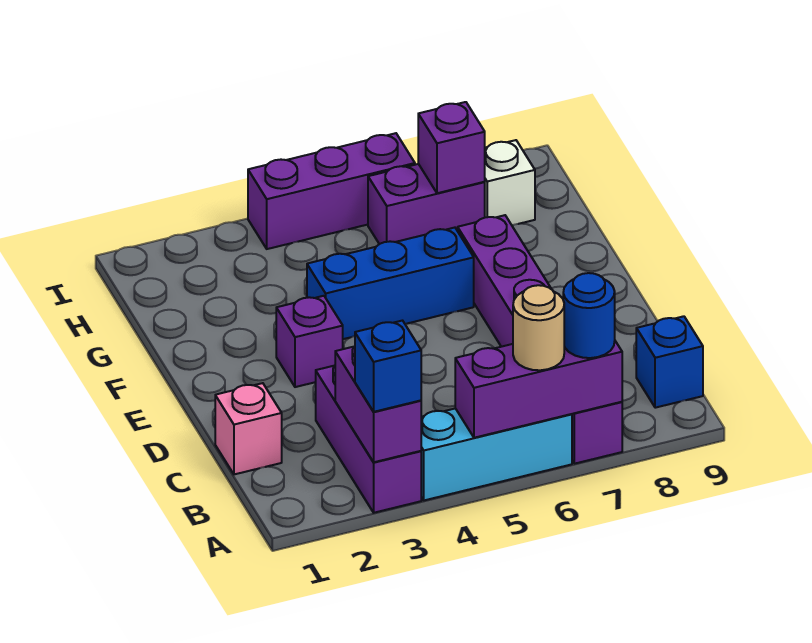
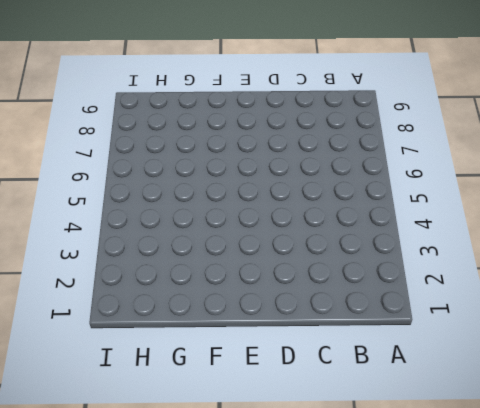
none -> purple brick A3:C3 level 1
none -> cyan brick A4:A6 level 1
none -> purple brick A7:F7 level 1

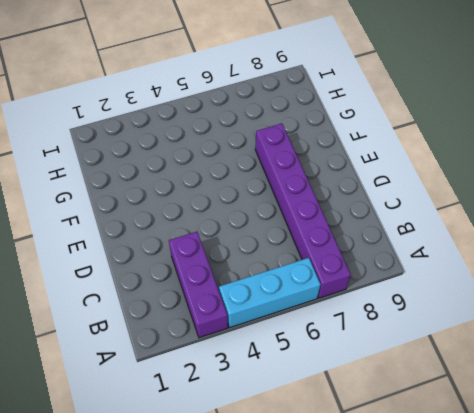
none -> blue brick B9 level 1
none -> pink brick C1 level 1
none -> purple brick E3 level 1

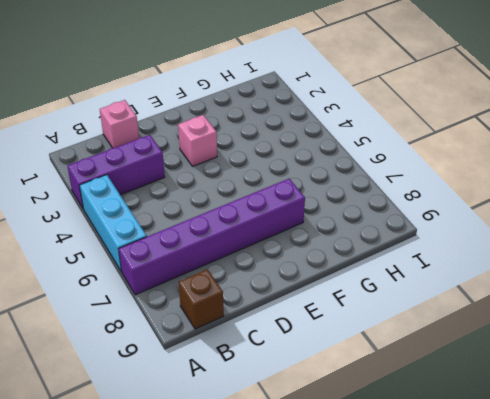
brown brick B9 level 1 -> blue brick B9 level 1
pink brick E3 level 1 -> purple brick E3 level 1
none -> blue brick F4:F6 level 1
none -> purple brick H6:H7 level 1
none -> white brick H8 level 1

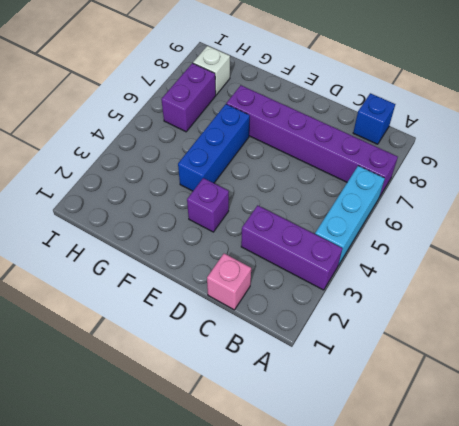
none -> purple brick I4:I6 level 1
none -> purple brick A3:B3 level 2
none -> purple brick A5:A7 level 2

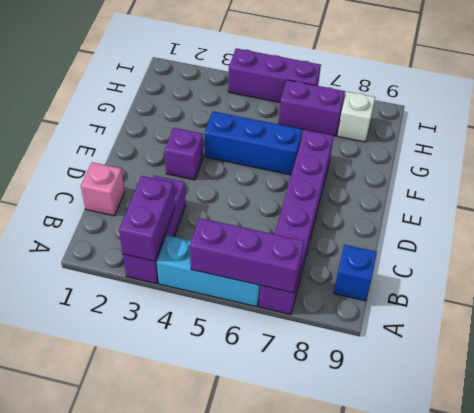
none -> purple brick H7 level 2
none -> blue brick A3 level 3
none -> tan round brick A6 level 3

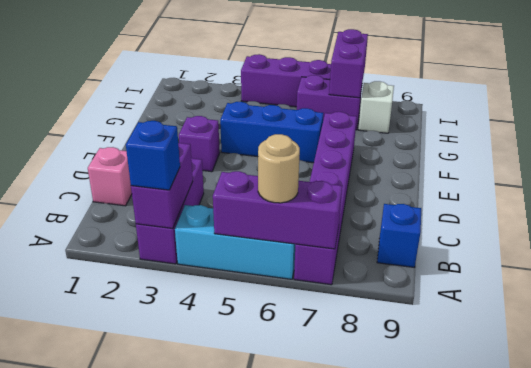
purple brick H7:I7 level 2 -> purple brick H7 level 2
none -> blue round brick A7 level 3

